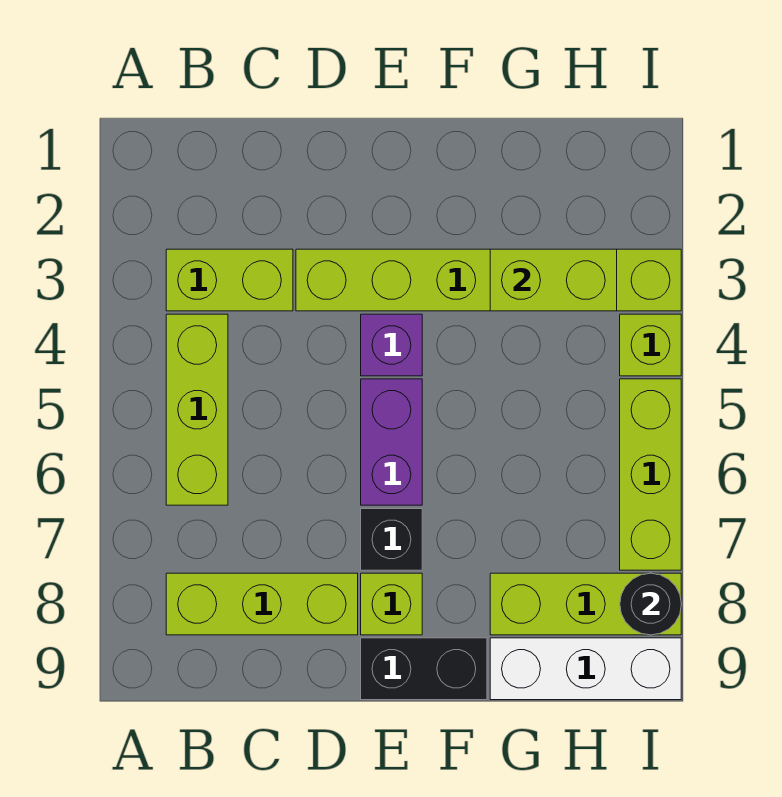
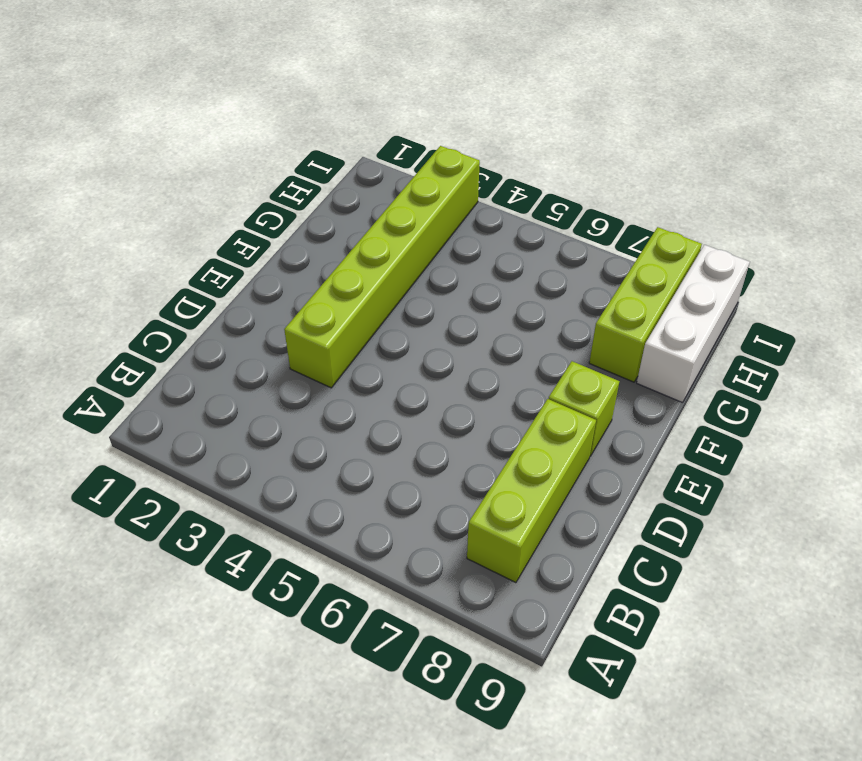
none -> lime brick B3:C3 level 1
none -> lime brick B4:B6 level 1
none -> purple brick E4 level 1

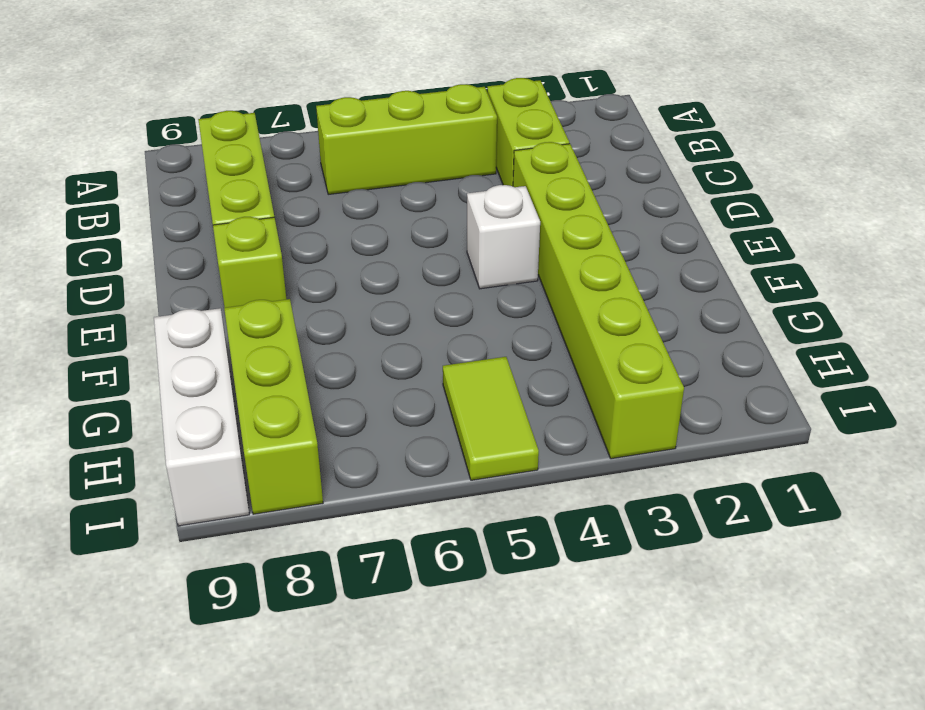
white brick E4 level 1 -> purple brick E4 level 1
lime tile H5:I5 level 1 -> lime brick I5:I7 level 1
none -> purple brick E5:E6 level 1
none -> black brick E7 level 1
none -> black brick E9:F9 level 1

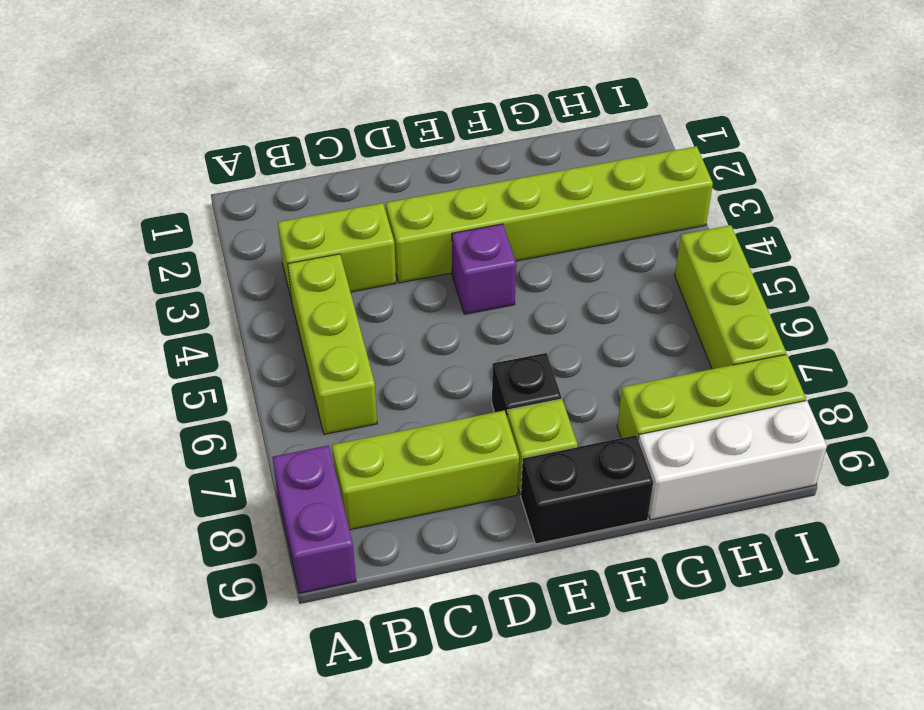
purple brick A8:A9 level 1 -> purple brick E5:E6 level 1
none -> lime brick I4 level 1
none -> lime brick G3:H3 level 2
none -> black round brick I8 level 2

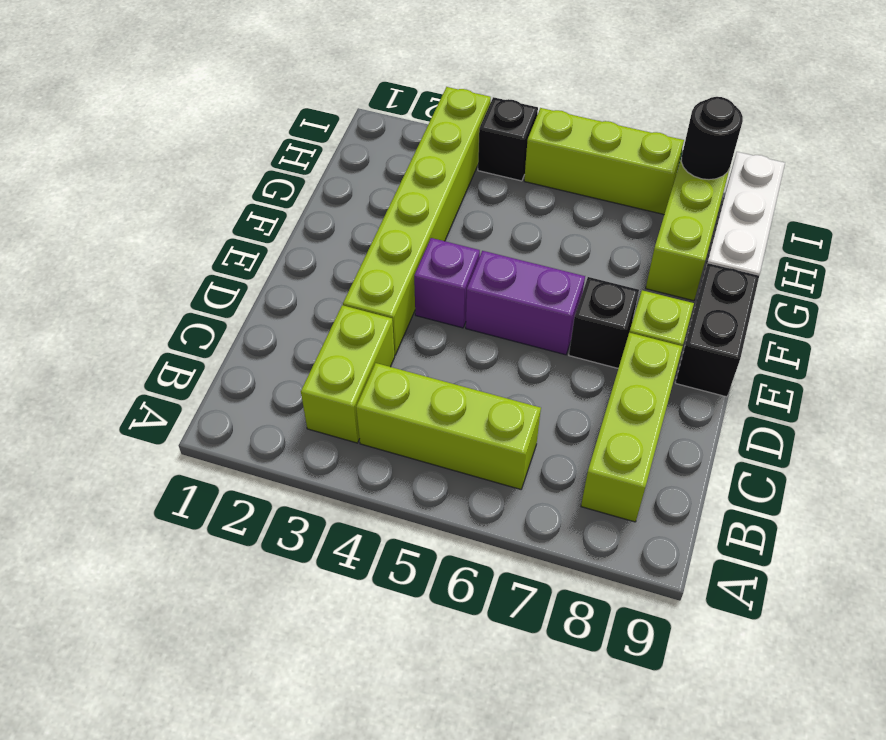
black brick I4 level 1 -> lime brick I4 level 1
none -> lime brick G3:H3 level 2

